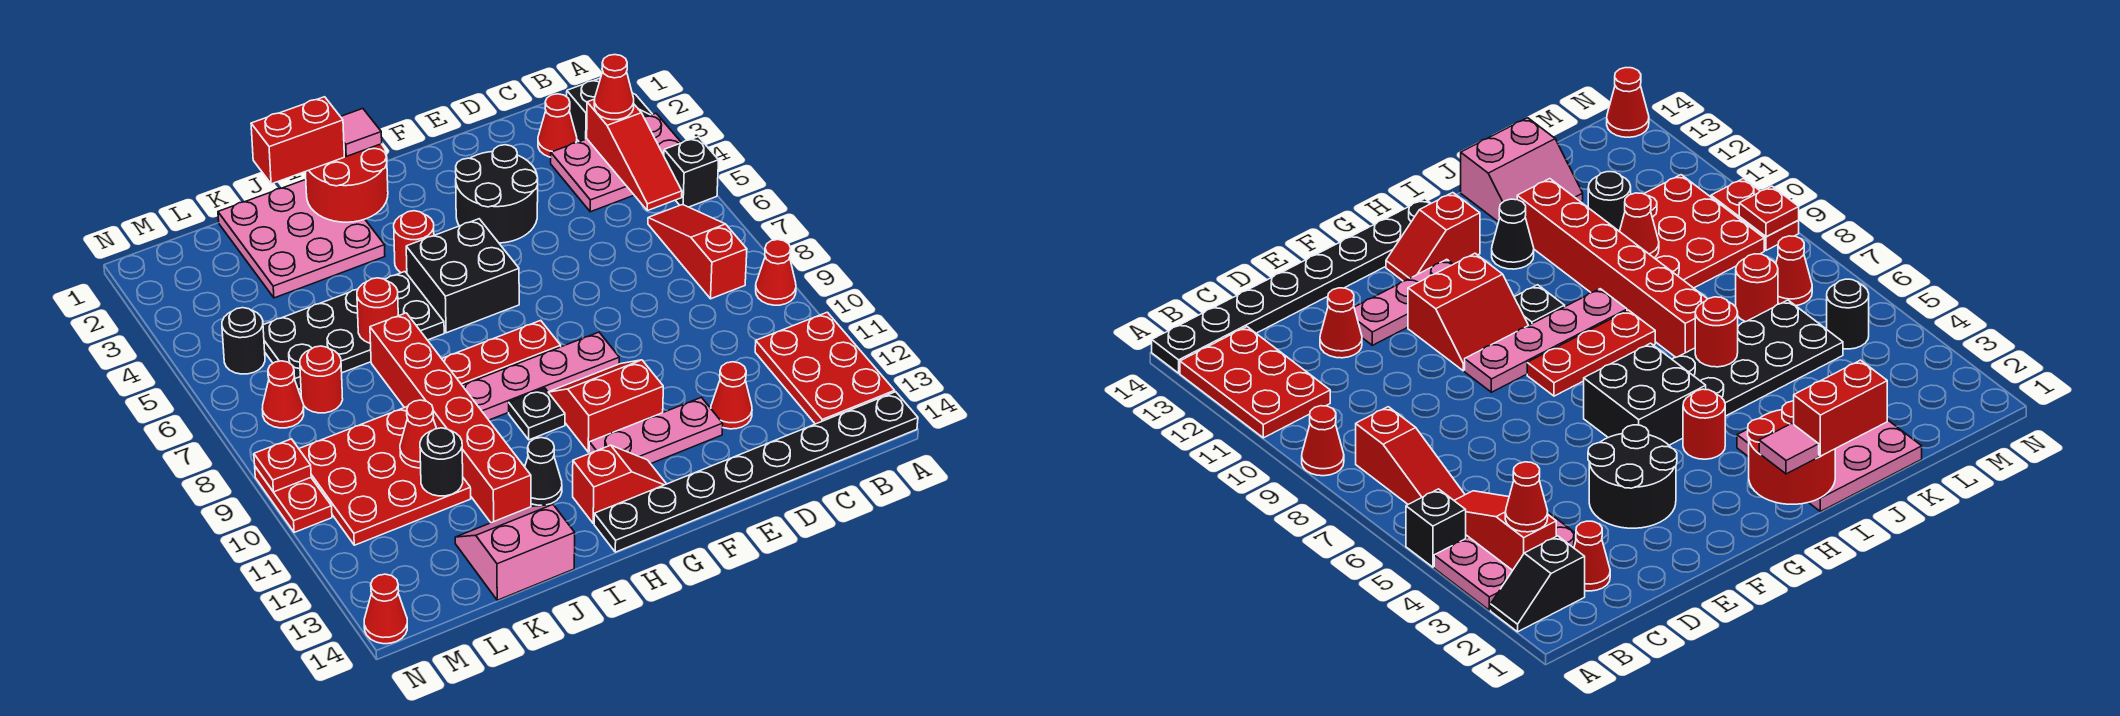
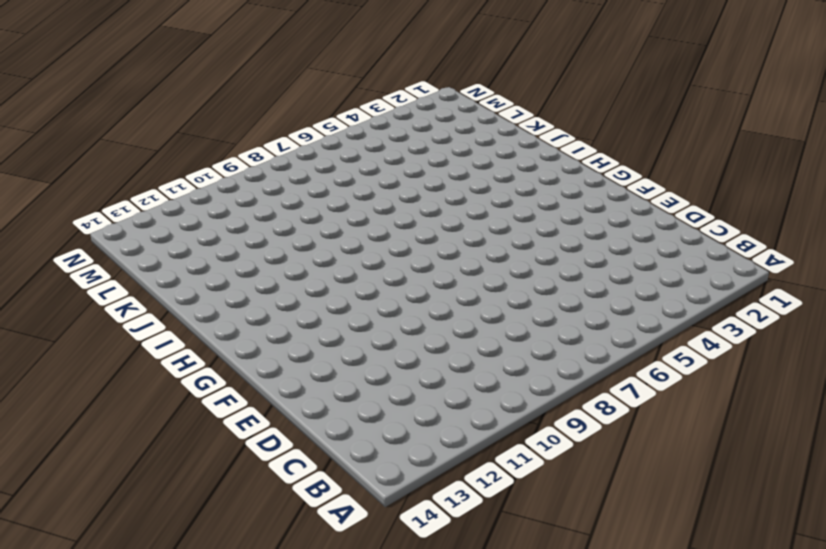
none -> black slope A2:B2 level 1 top B
none -> pink plate A3:C4 level 1
none -> black brick A5 level 1
none -> red cone A9 level 1

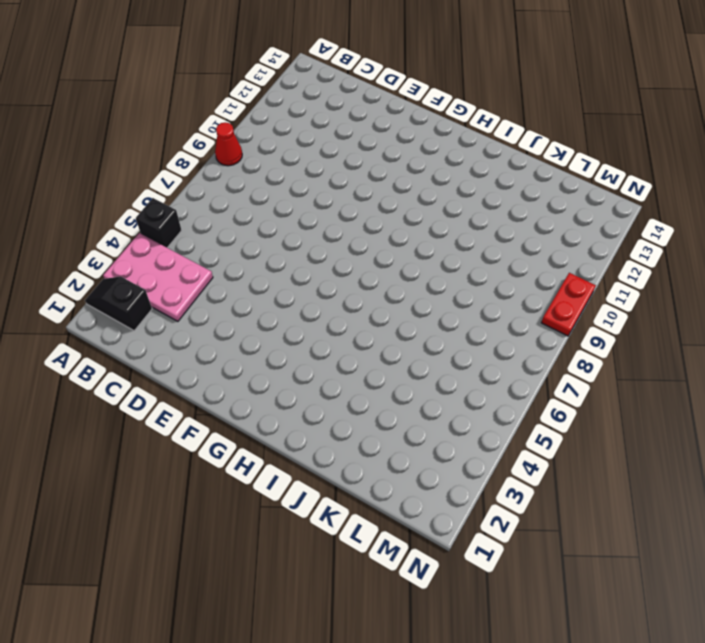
none -> red plate A11:B13 level 1
none -> black plate A14:H14 level 1
none -> red slope B6:B8 level 1 top 8
none -> red cone C2 level 1

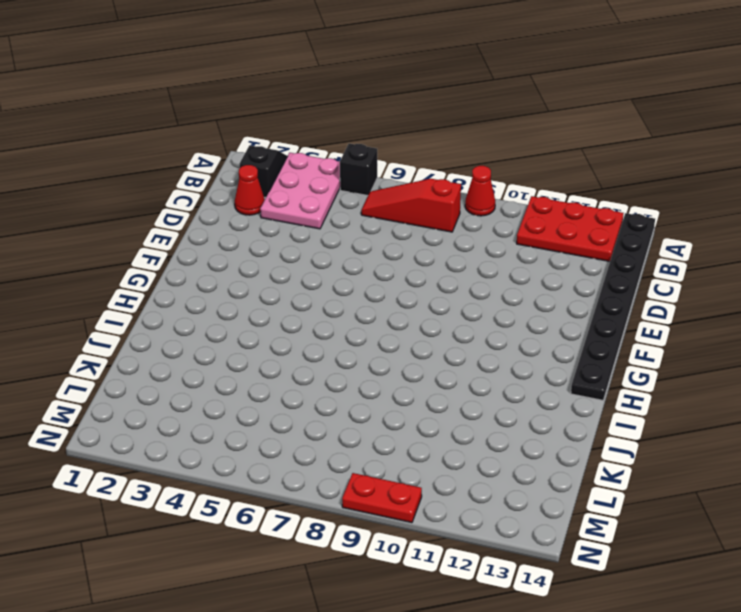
none -> red cone D12 level 1
none -> black round brick E3:F4 level 1
none -> pink plate E12:G12 level 1
none -> pink plate F9:I9 level 1

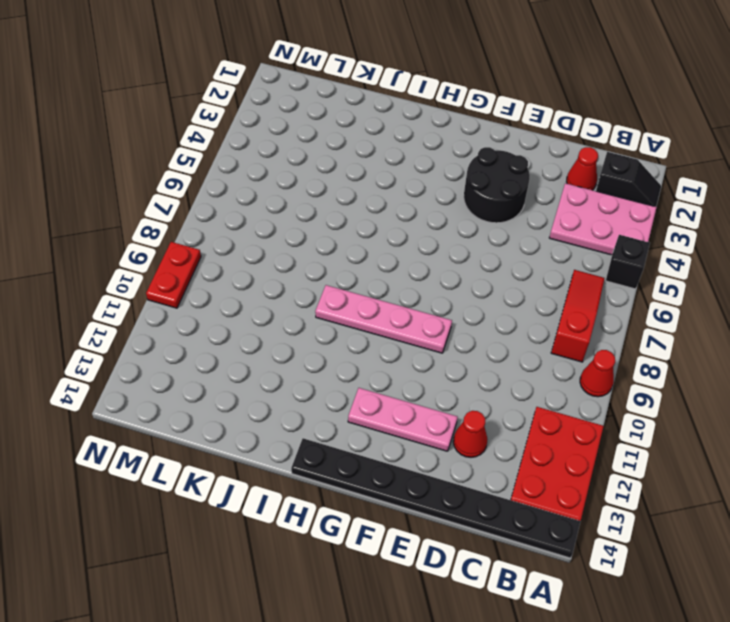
none -> red slope F10:G11 level 1 top 11
none -> black brick G5:H6 level 1
none -> red plate G8:I8 level 1
none -> red slope G13:H13 level 1 top H

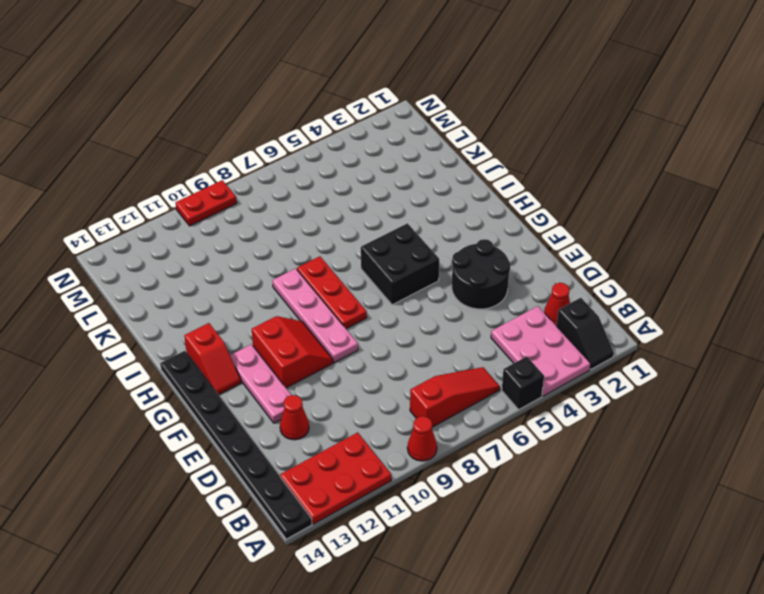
none -> red round brick H4 level 1
none -> black plate H10 level 1
none -> pink plate I1:K3 level 1
none -> black plate I5:L6 level 1

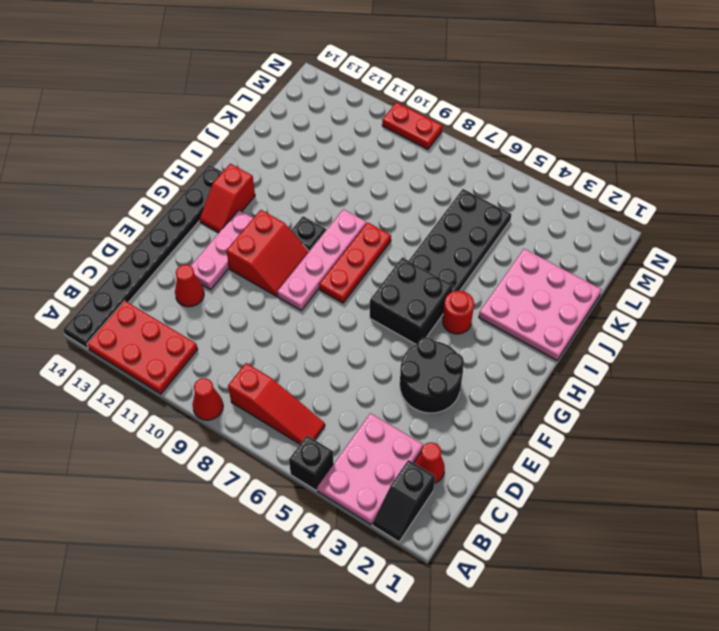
none -> black cone I12 level 1
none -> red brick J7:J12 level 1
none -> pink slope J13:K14 level 1 top 14
none -> red plate K9:M11 level 1

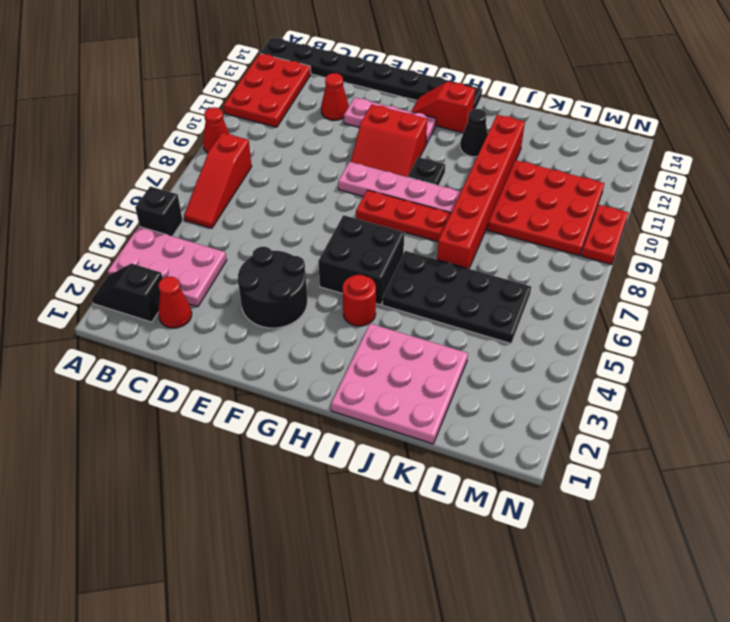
none -> pink slope J13:K14 level 1 top 14
none -> red round brick L7 level 1
none -> black round brick M5 level 1
none -> red cone M7 level 1

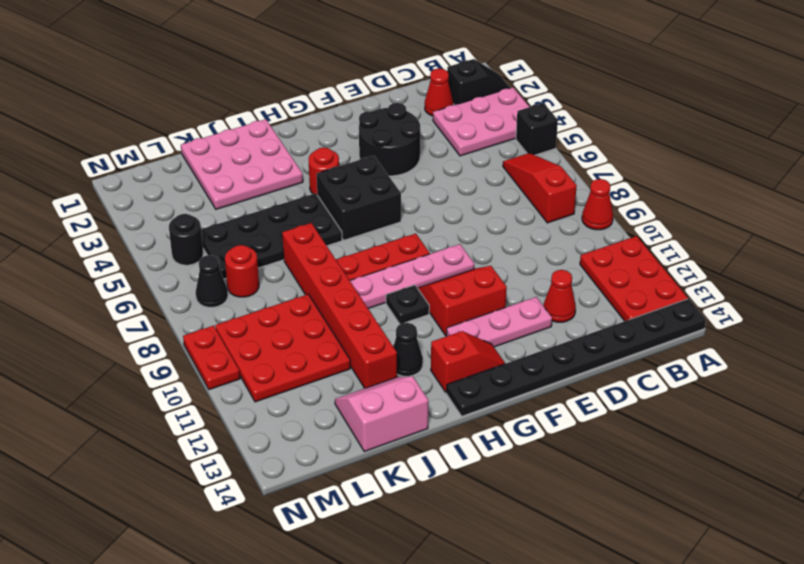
black cone M7 level 1 -> red cone M7 level 1
none -> red cone N14 level 1
none -> red slope B3:B5 level 2 top 3
none -> red round brick H1:I2 level 2
none -> red round brick J6 level 2

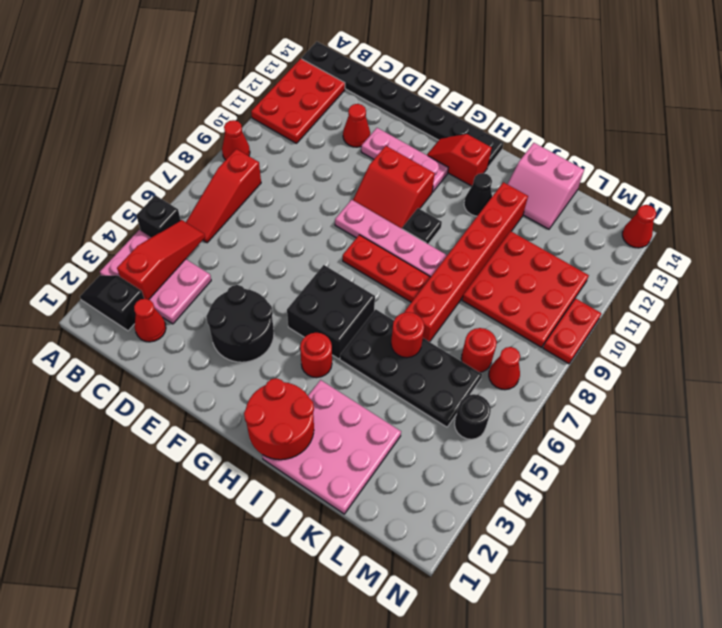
none -> red cone K10 level 2
none -> black round brick K11 level 2
none -> red plate N9 level 2
none -> red cone B3 level 3

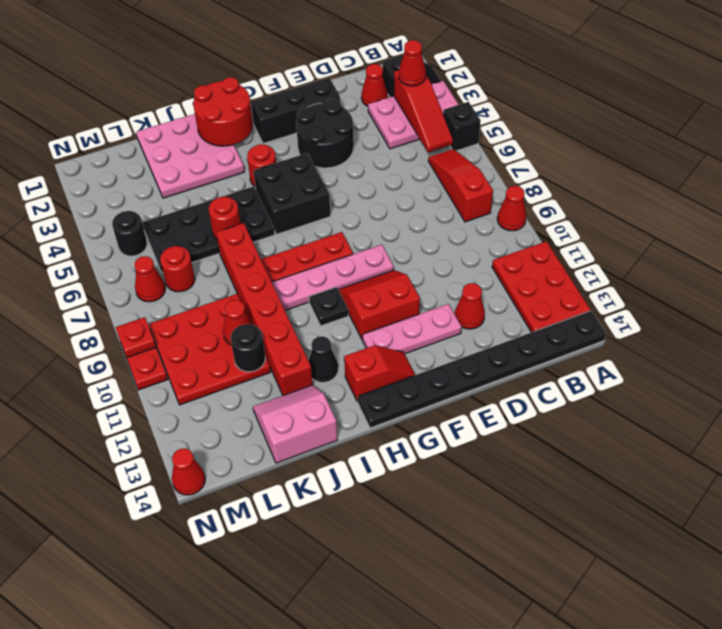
black brick E2:G2 level 1 -> none
none -> pink tile H1 level 3
none -> red brick I1:J1 level 3

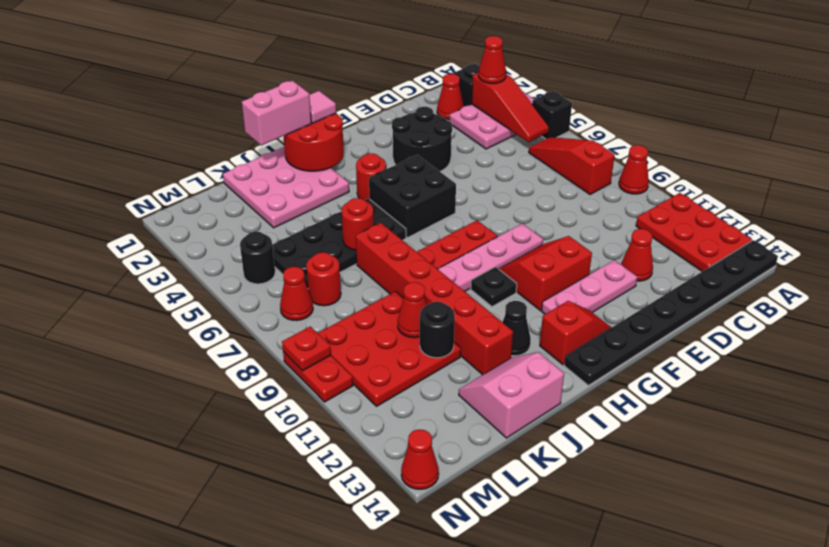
pink brick I1:J1 level 3 -> red brick I1:J1 level 3

